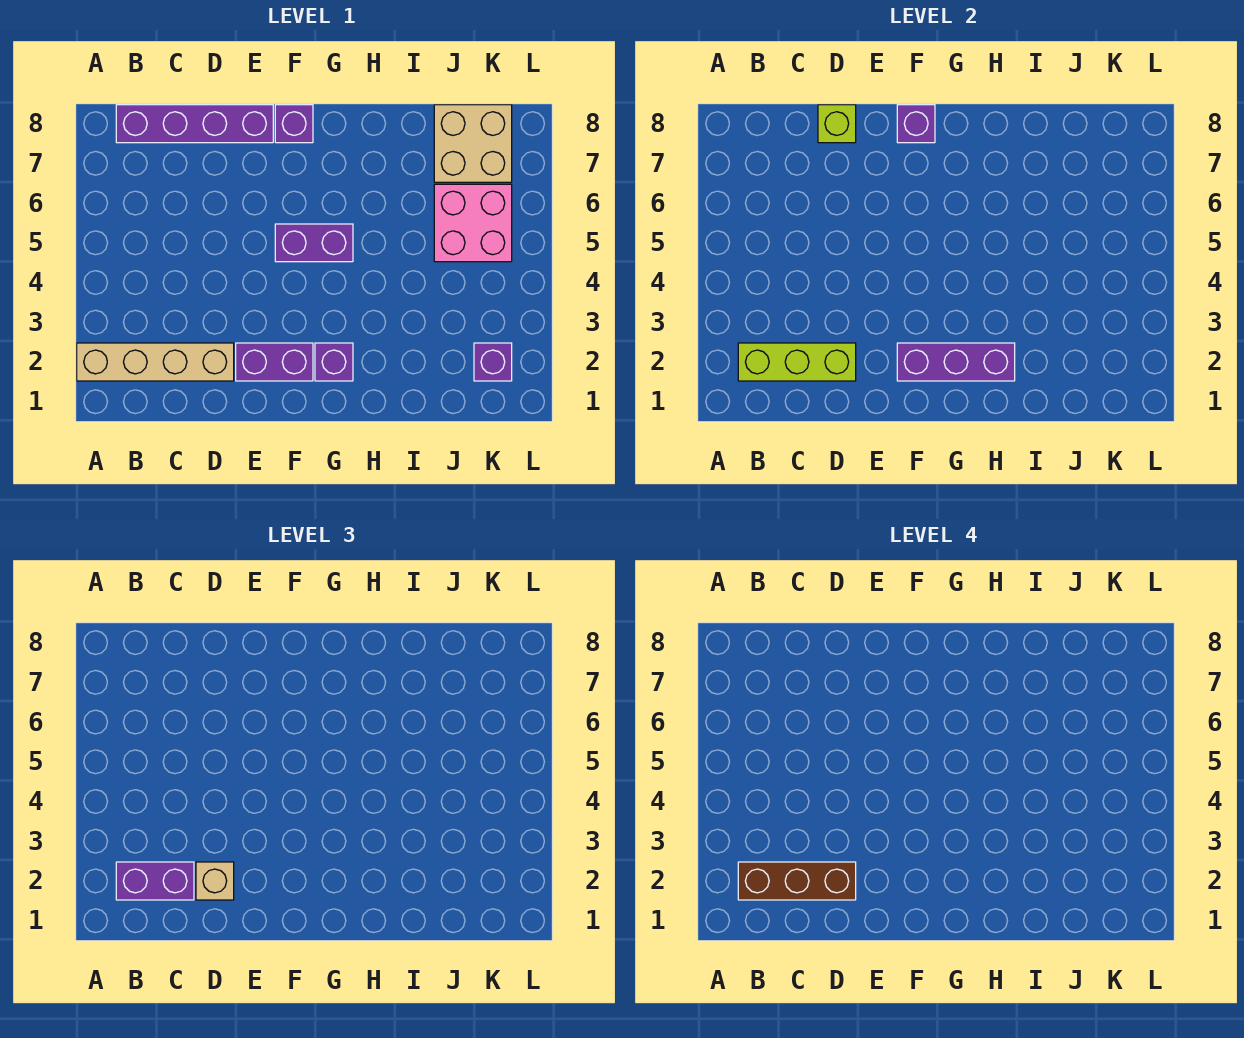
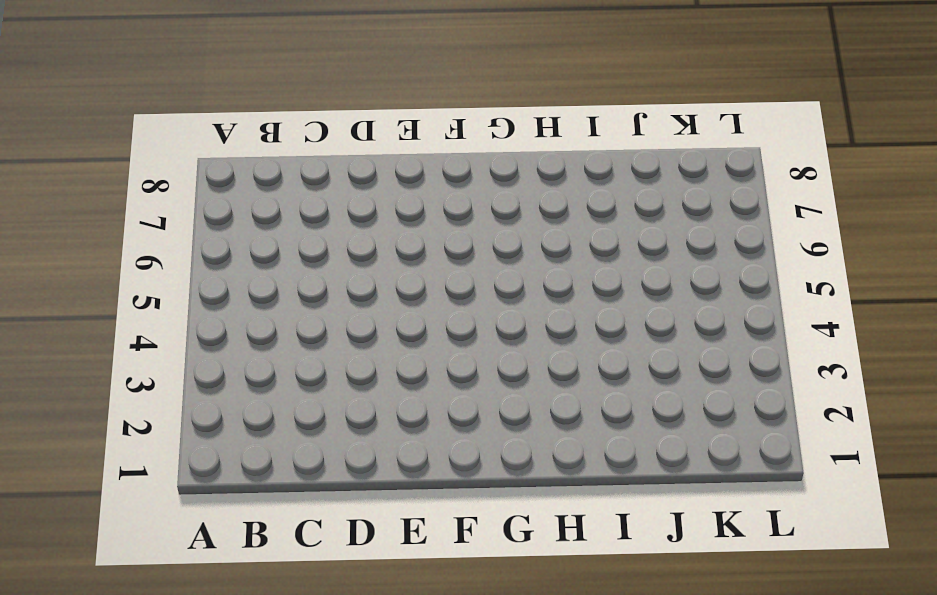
none -> tan brick A2:D2 level 1
none -> purple brick B8:E8 level 1
none -> purple brick E2:F2 level 1

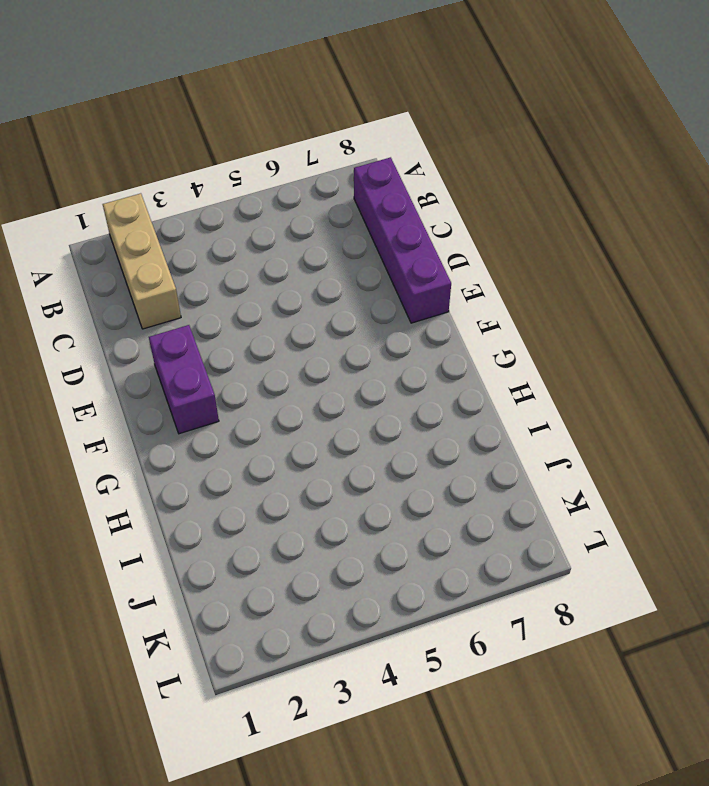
tan brick A2:C2 level 1 -> tan brick A2:D2 level 1
none -> purple brick F5:G5 level 1
none -> purple brick F8 level 1
none -> purple brick G2 level 1

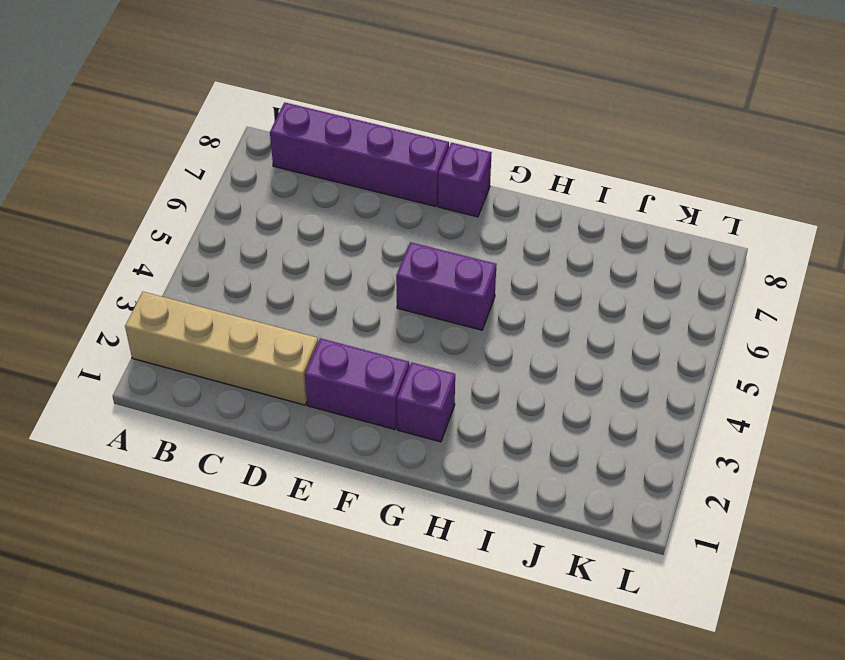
none -> pink brick J5:K6 level 1
none -> tan brick J7:K8 level 1
none -> purple brick K2 level 1

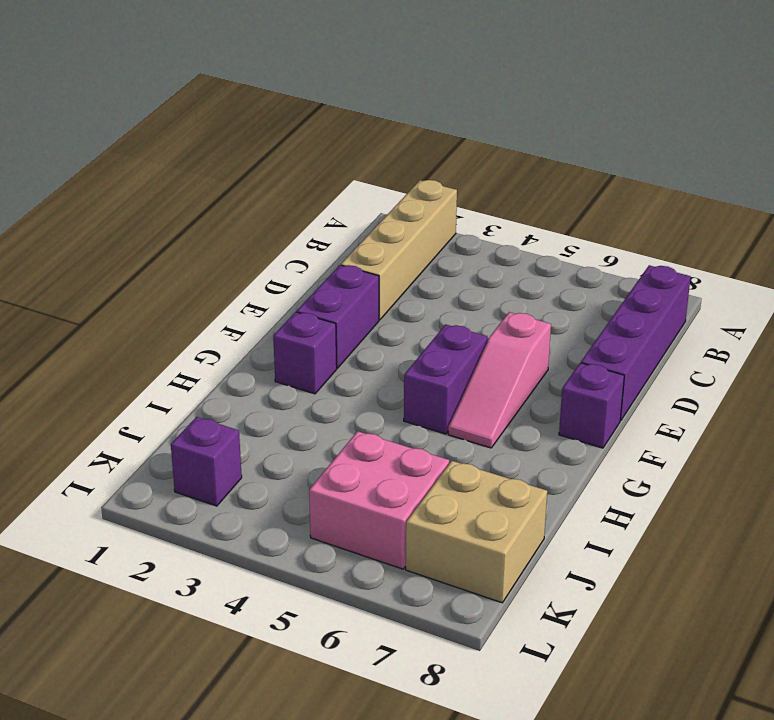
pink slope E6:G6 level 1 top E -> none
none -> lime brick B2:D2 level 2
none -> lime brick D8 level 2
none -> purple brick F2:H2 level 2

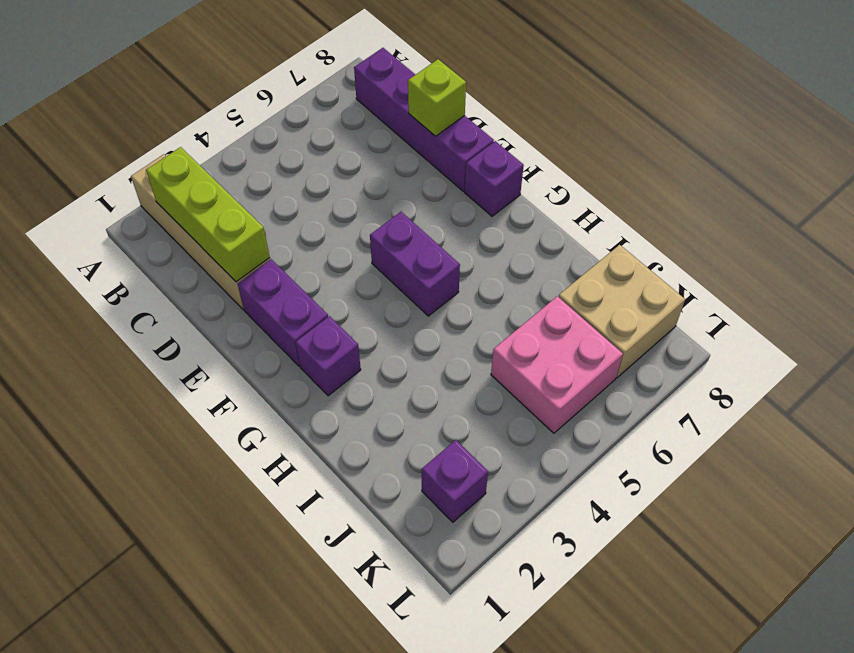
none -> purple brick F2:H2 level 2
none -> purple brick F8 level 2
none -> purple brick B2:C2 level 3

